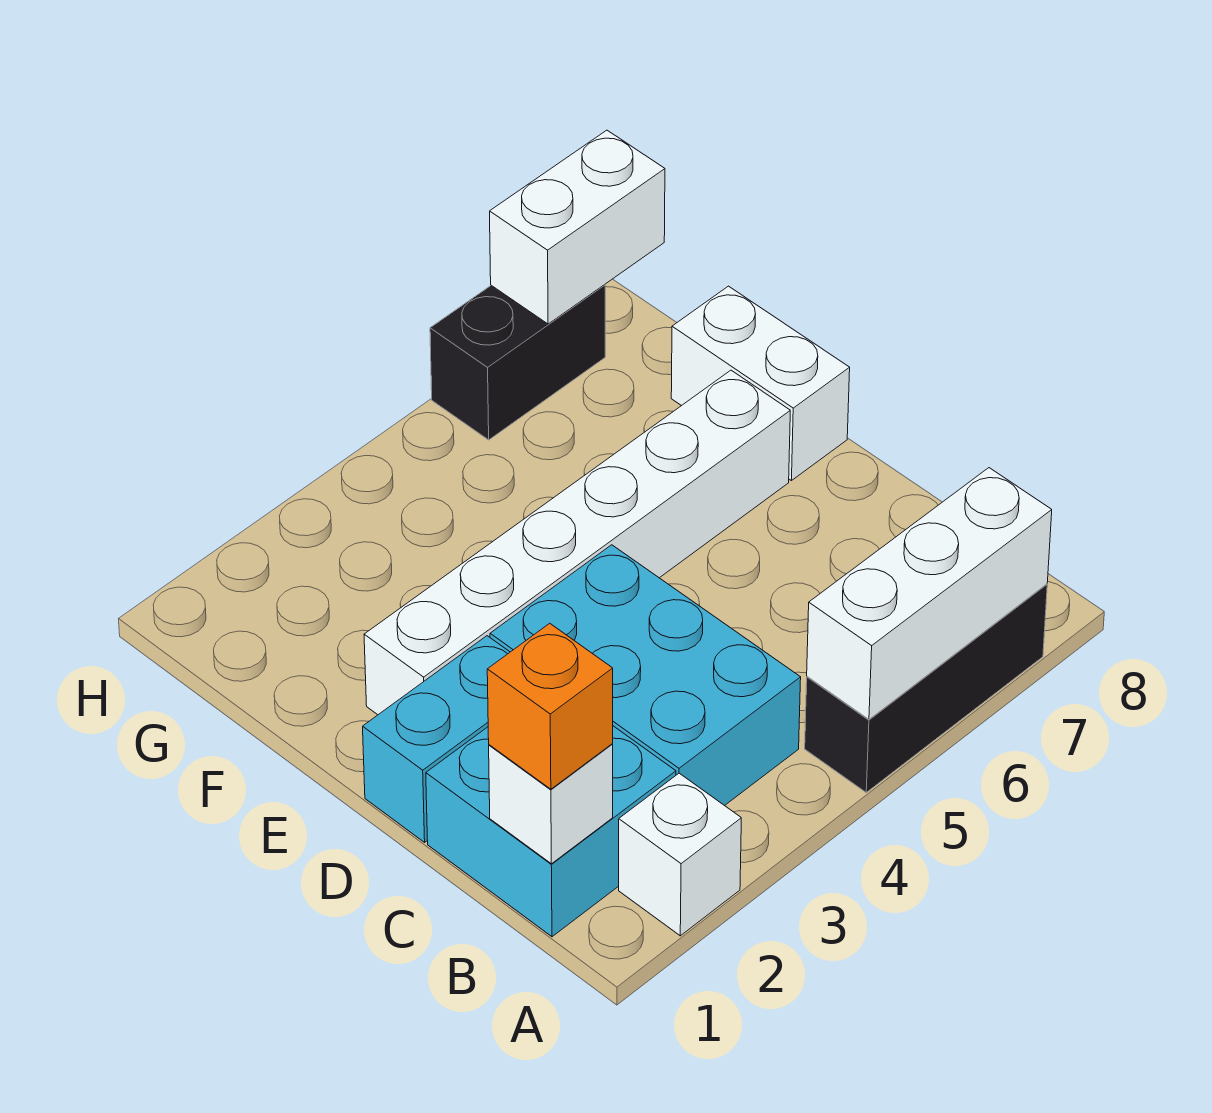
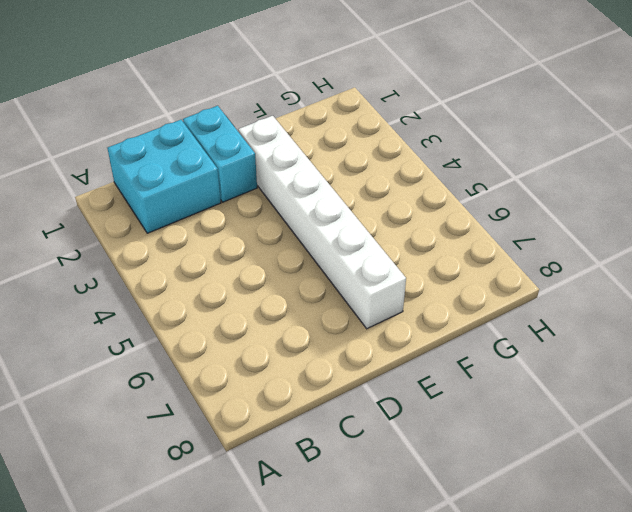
none -> white brick A2 level 1
none -> black brick A5:A7 level 1
none -> cyan brick B3:D4 level 1

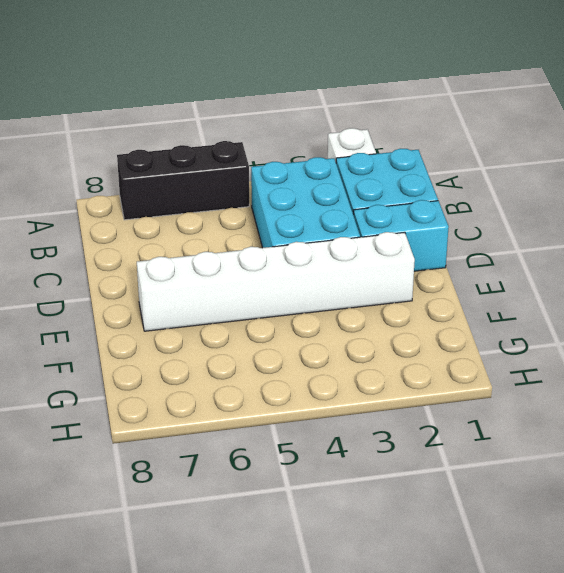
none -> white brick E8:F8 level 1
none -> black brick H6:H7 level 1
none -> white brick A5:A7 level 2

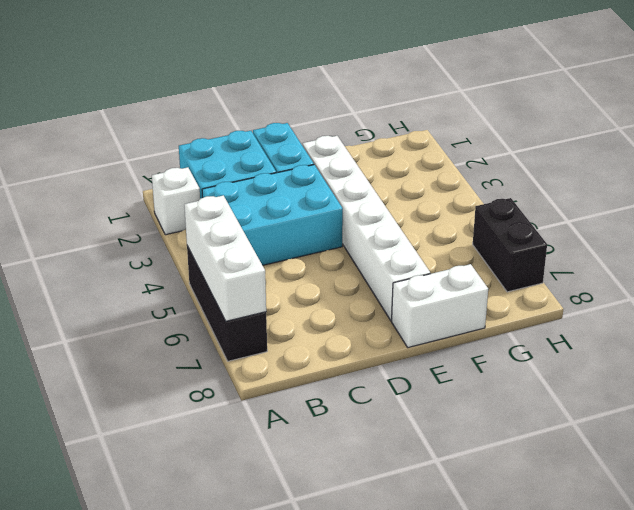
none -> white brick B1 level 2
none -> white brick H7:H8 level 2
none -> orange brick B1 level 3

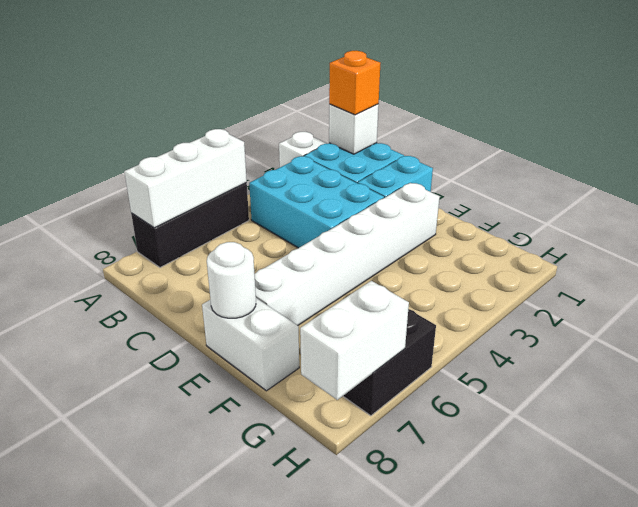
white round brick E8 level 2 -> none

